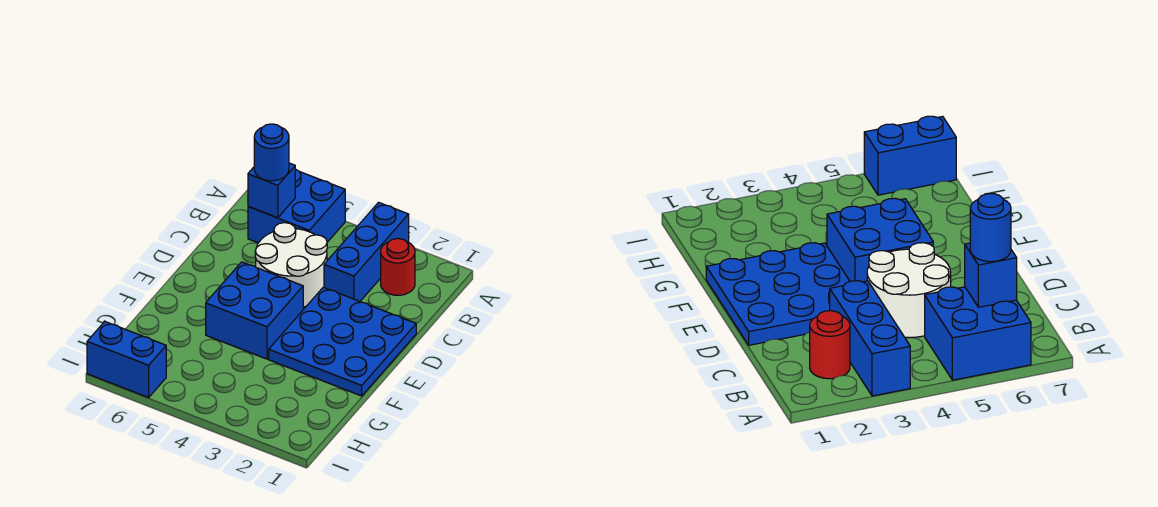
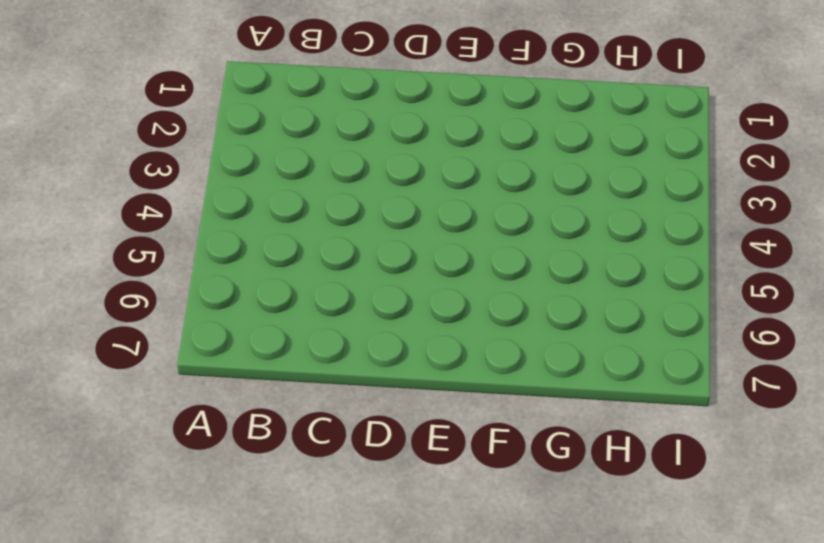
none -> blue brick A3:C3 level 1
none -> blue brick A5:B6 level 1

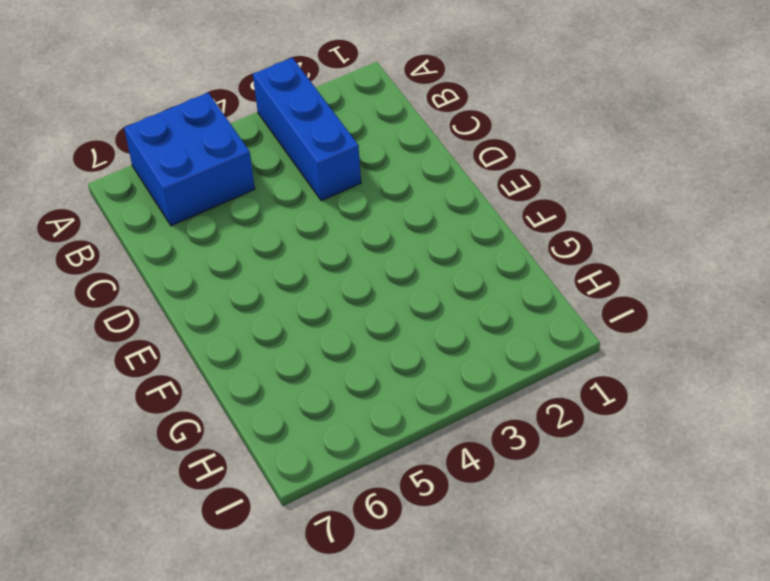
none -> red round brick B2 level 1
none -> white round brick C4:D5 level 1

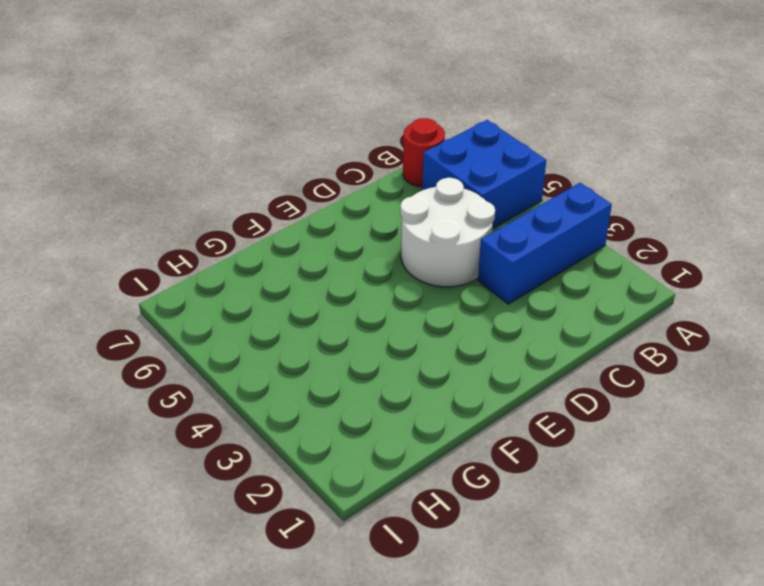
red round brick B7 level 1 -> red round brick B2 level 1
none -> blue plate D1:F3 level 1
none -> blue brick E4:F5 level 1

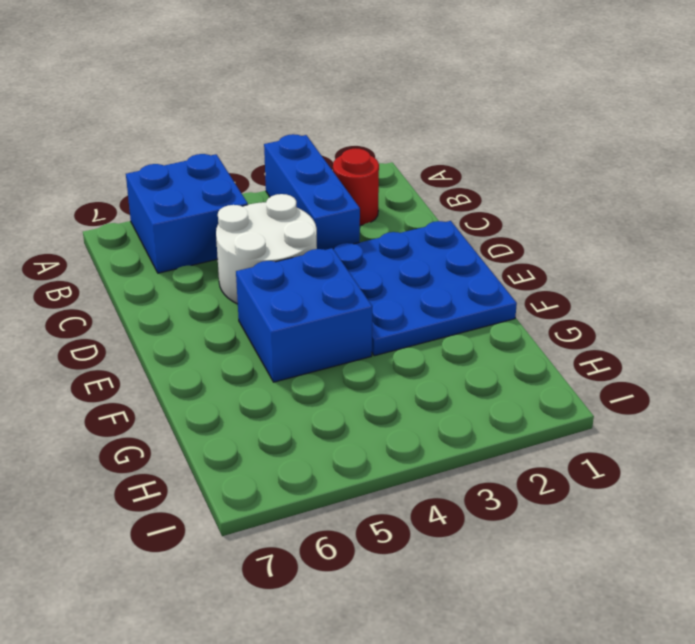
none -> blue brick I6:I7 level 1
none -> blue brick B6 level 2

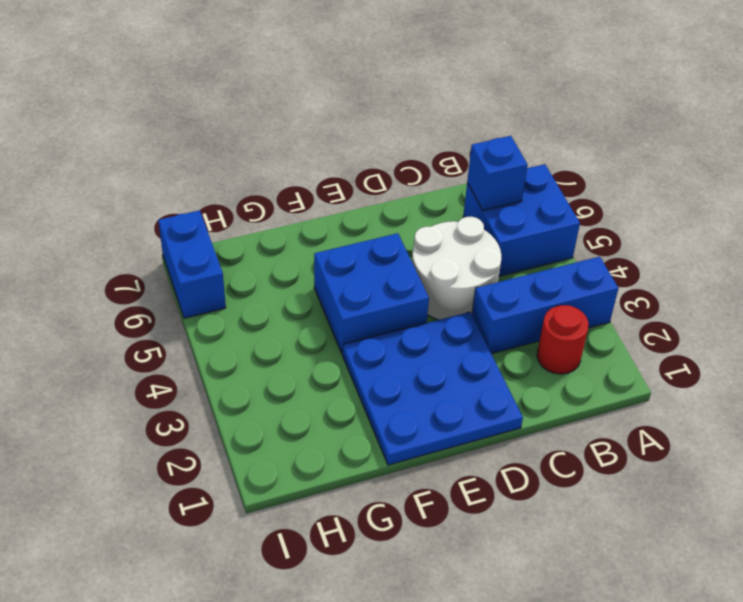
none -> blue round brick B6 level 3

